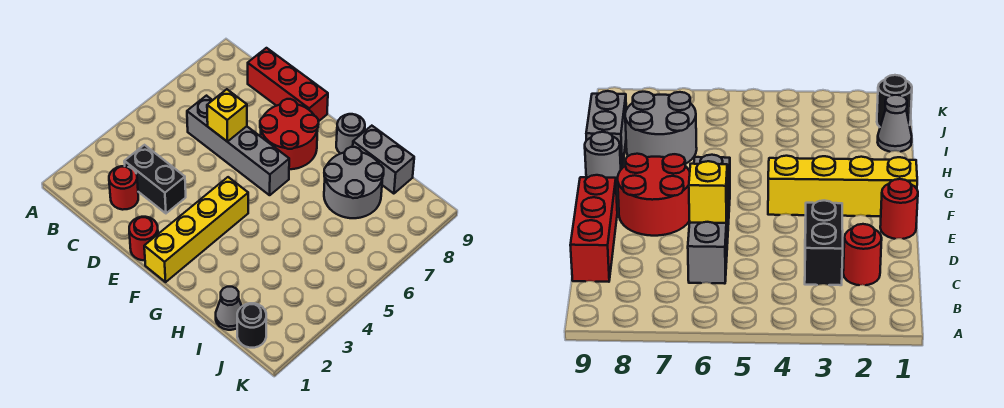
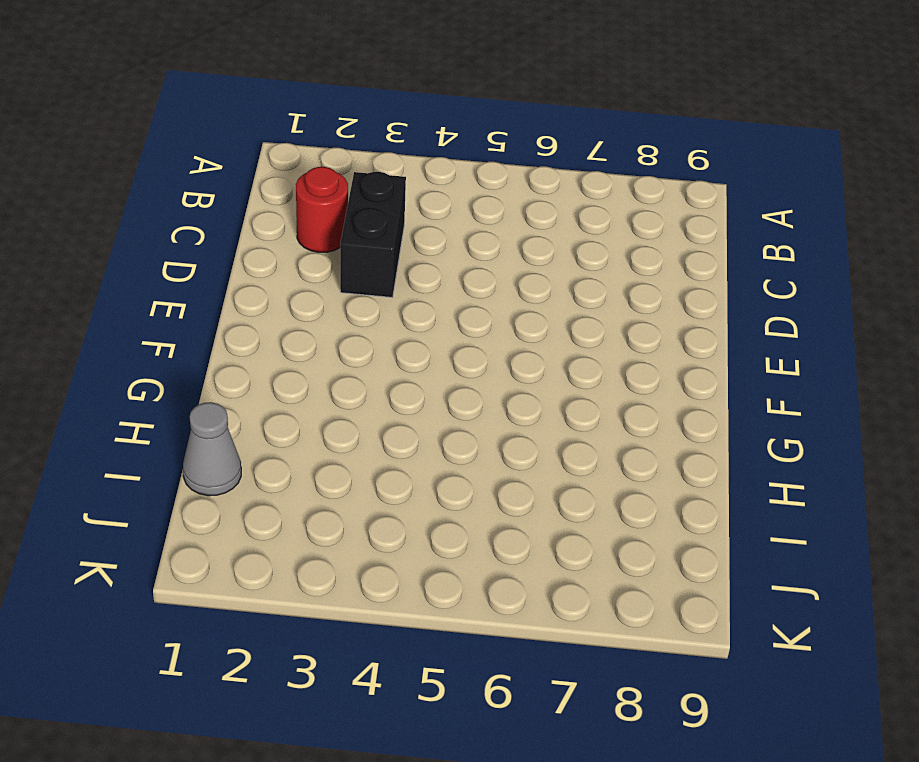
none -> grey brick C6:F6 level 1
none -> red brick C9:E9 level 1
none -> red round brick E1 level 1

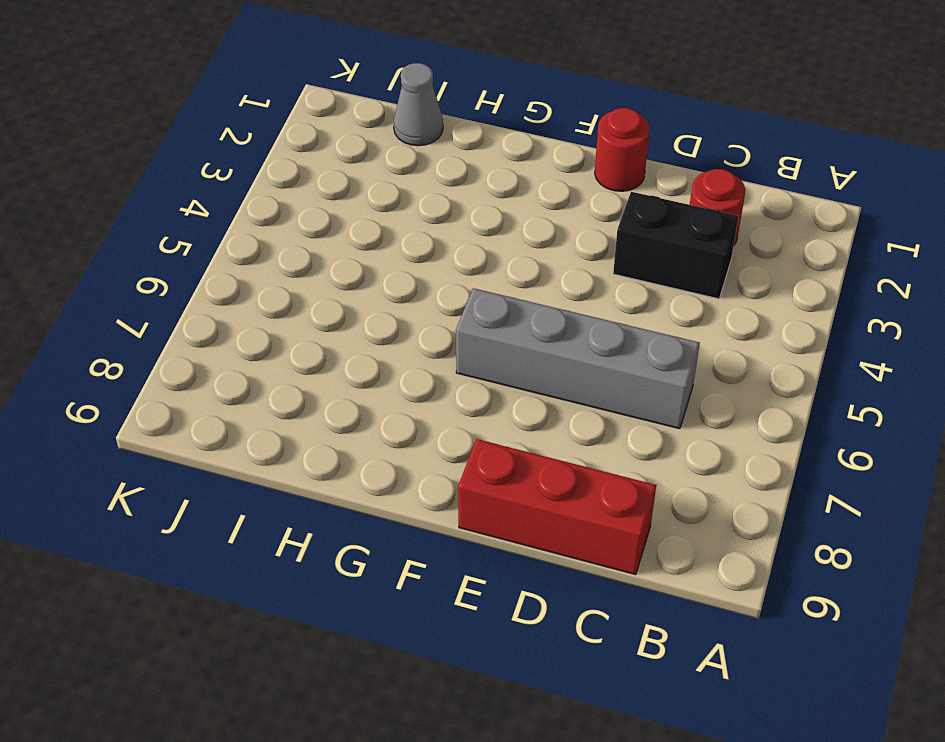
none -> red round brick E7:F8 level 1
none -> yellow brick F1:F4 level 1
none -> grey round brick G9 level 1

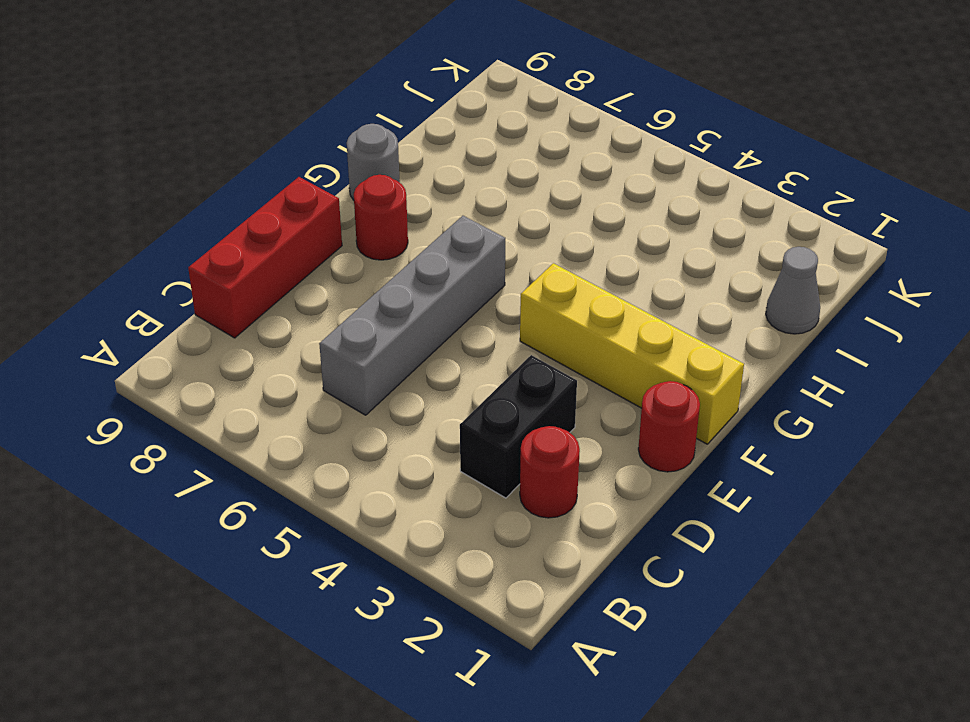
red round brick F8 level 1 -> red round brick E7:F8 level 1
none -> grey round brick H7:I8 level 1
none -> grey brick H9:I9 level 1
none -> black round brick J1 level 1

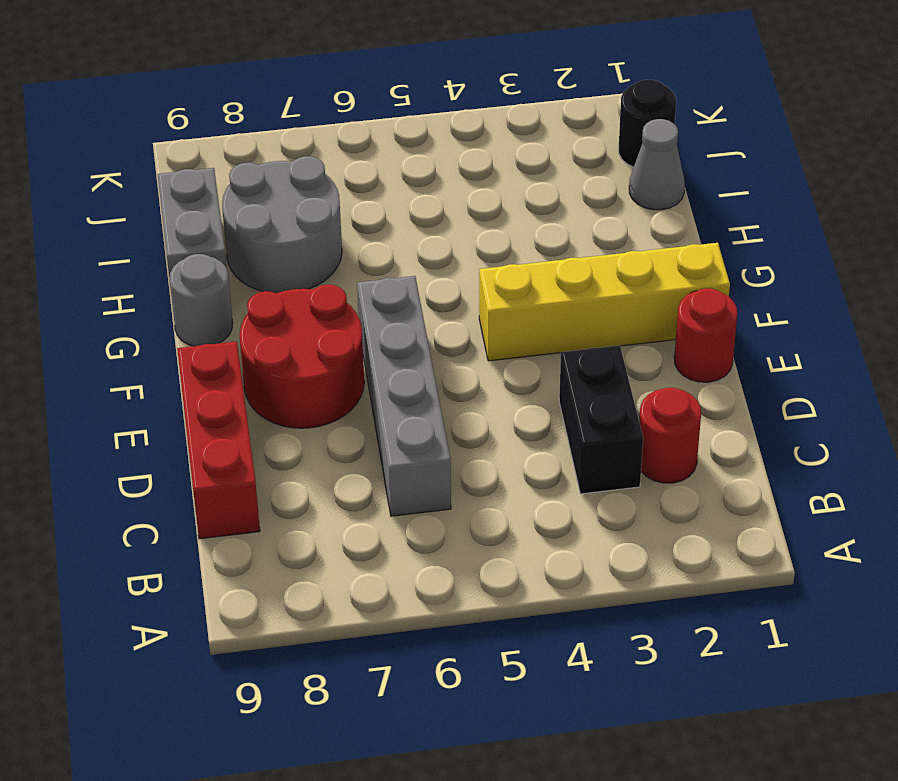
none -> yellow brick D6 level 2

